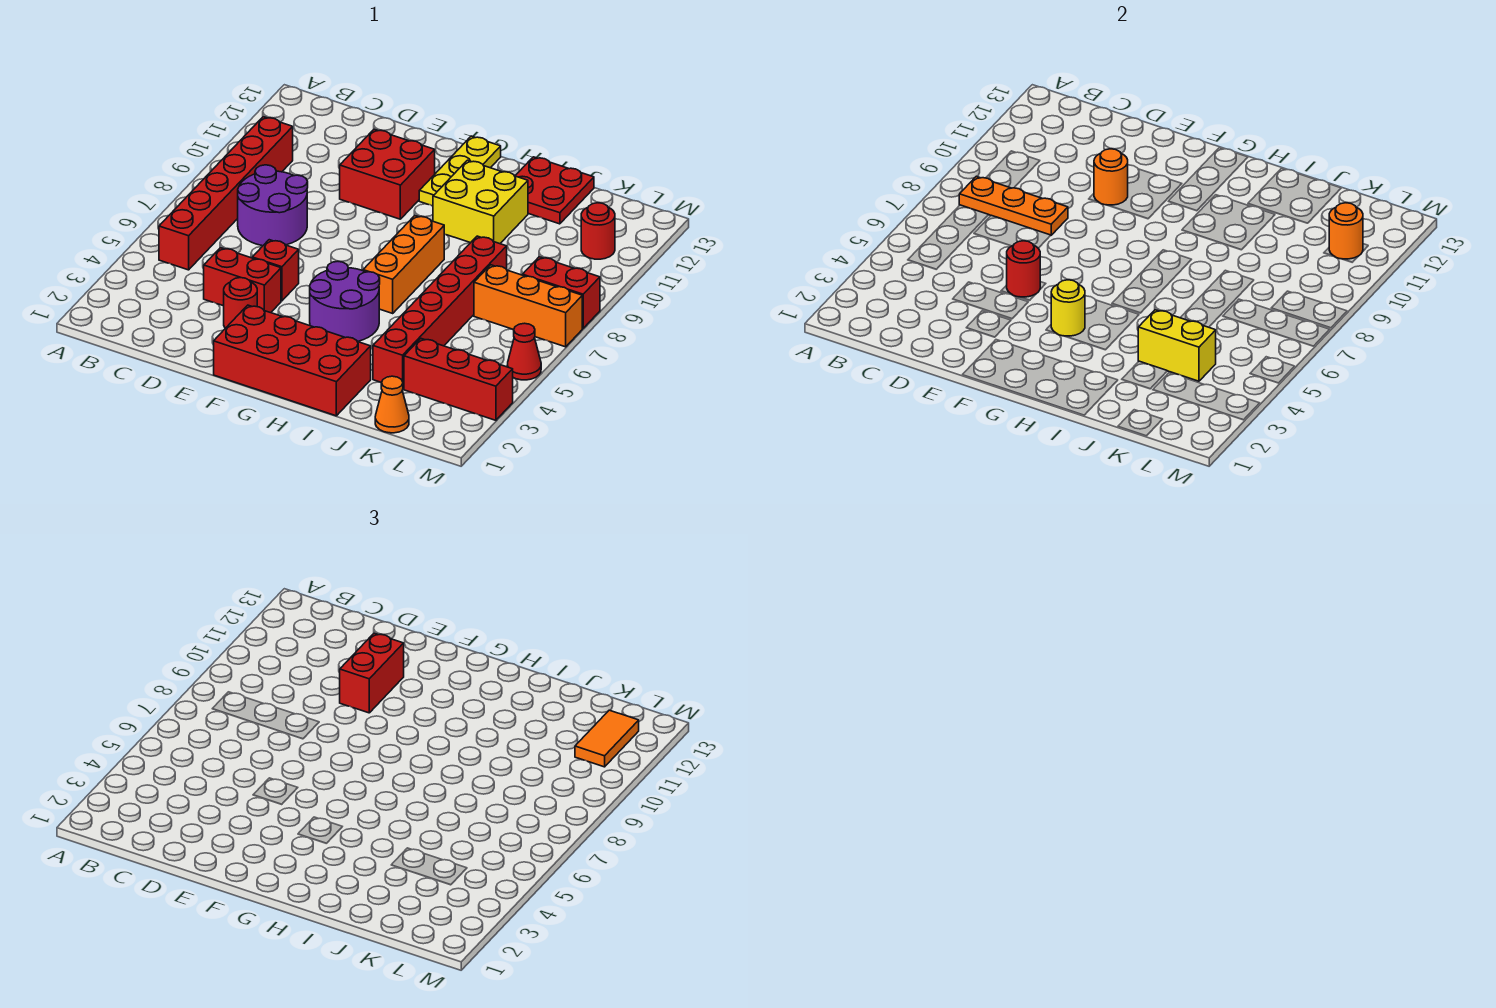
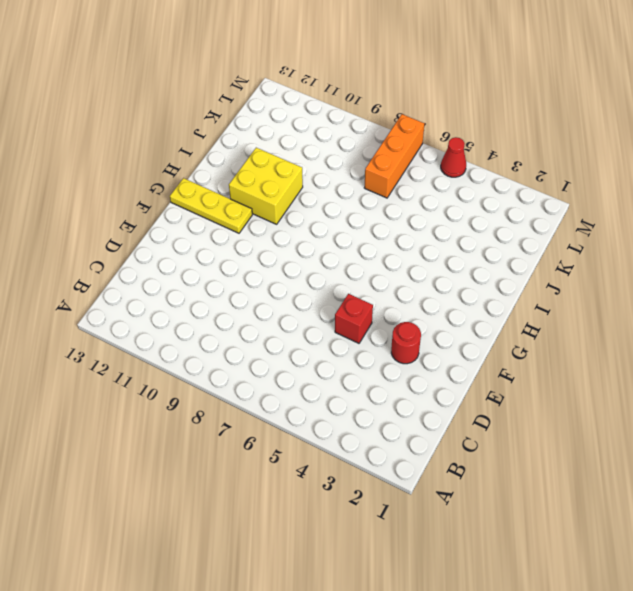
none -> red brick B5:B10 level 1
none -> purple round brick C7:D8 level 1
none -> red brick D4:E4 level 1

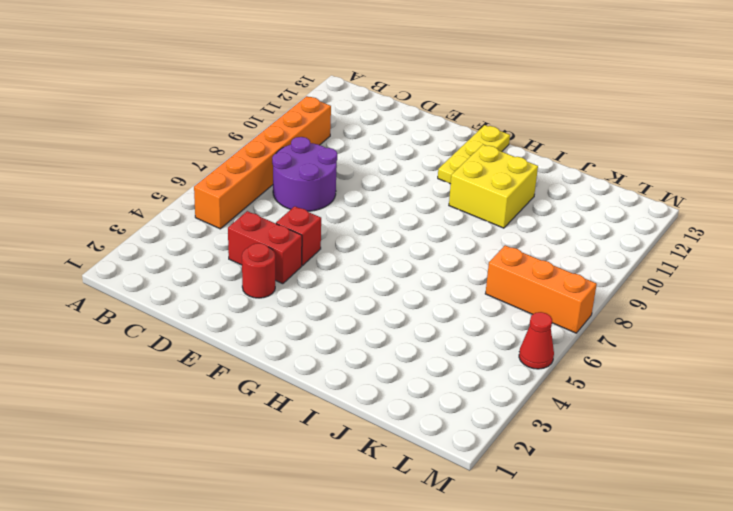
orange brick B5:B10 level 1 -> red brick B5:B10 level 1
none -> red brick E10:F11 level 1
none -> red brick F1:I2 level 1
none -> purple round brick G4:H5 level 1

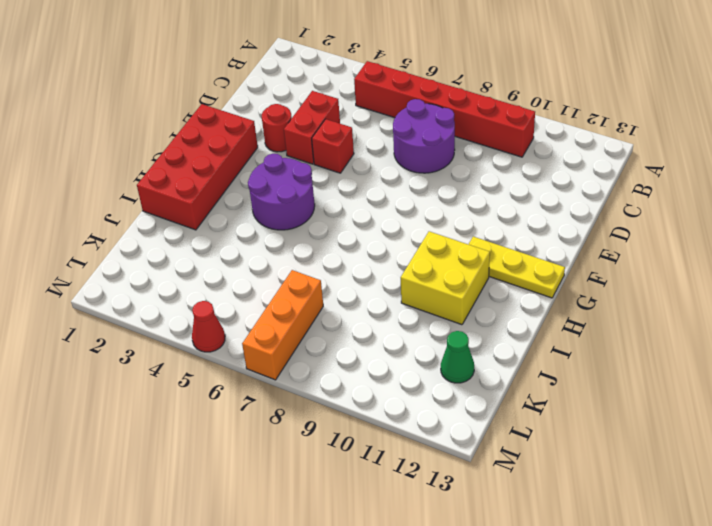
green cone K12 level 1 -> none
none -> red brick E10:F11 level 1
none -> orange brick H6:H8 level 1
none -> red plate I12:J13 level 1

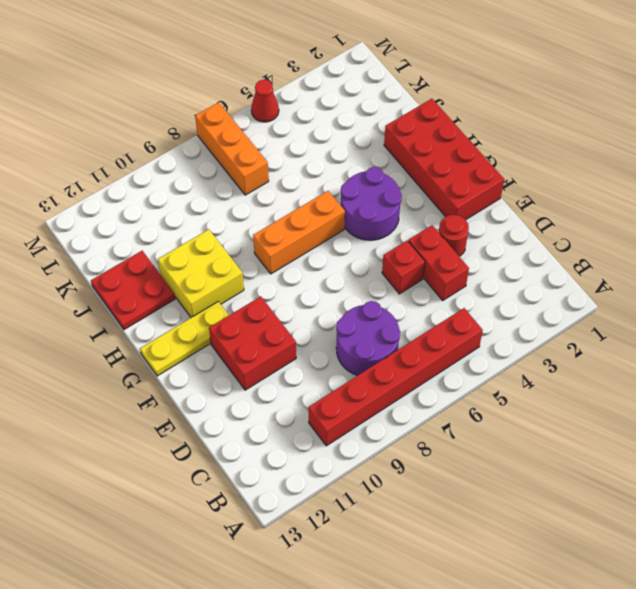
none -> red brick J3:J8 level 1
none -> orange cone K1 level 1
none -> red brick K3:M3 level 1

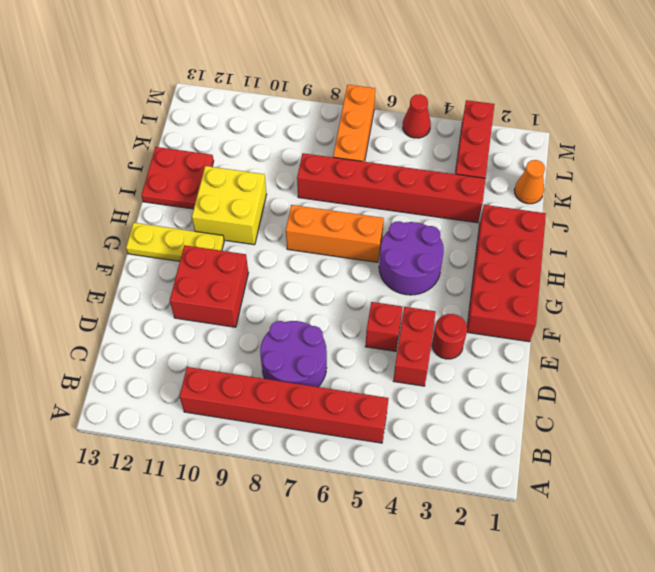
none -> red brick L8:M8 level 1
none -> red round brick L11 level 1
none -> orange plate B8:D8 level 2

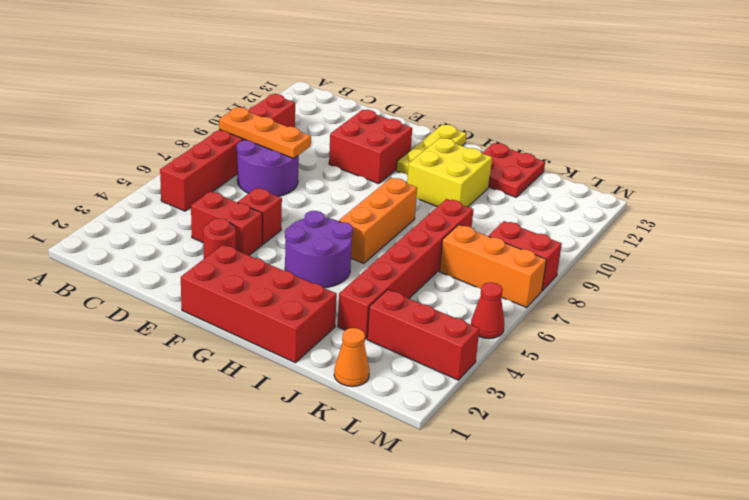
none -> red round brick L11 level 1
none -> red round brick E5 level 2
none -> orange round brick E10 level 2

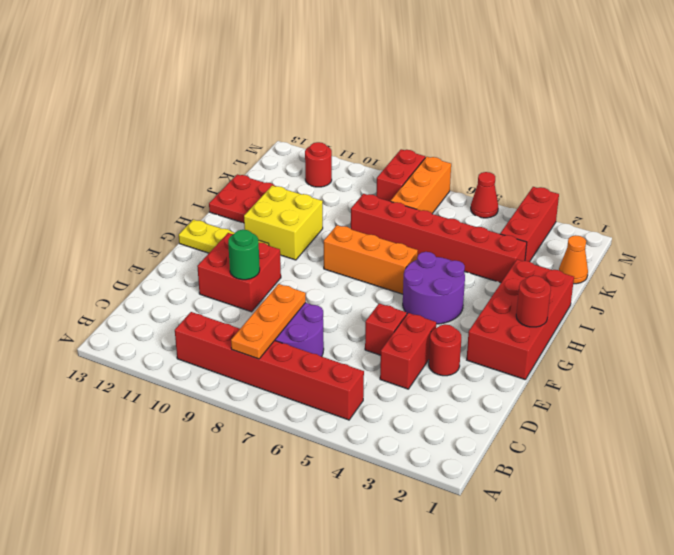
green round brick E10 level 2 -> orange round brick E10 level 2
red round brick G1 level 2 -> red round brick E5 level 2
none -> yellow round brick G4 level 2
none -> yellow brick J4:K4 level 2
none -> orange round brick L11 level 2

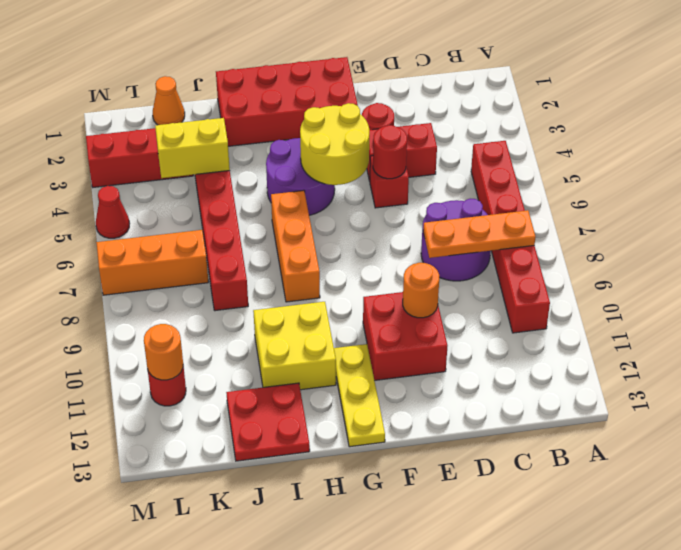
yellow round brick F4:G5 level 2 -> yellow round brick G4 level 2
none -> red brick L8:M8 level 1
none -> red brick E10:E11 level 3
none -> orange tile L11:L12 level 3

